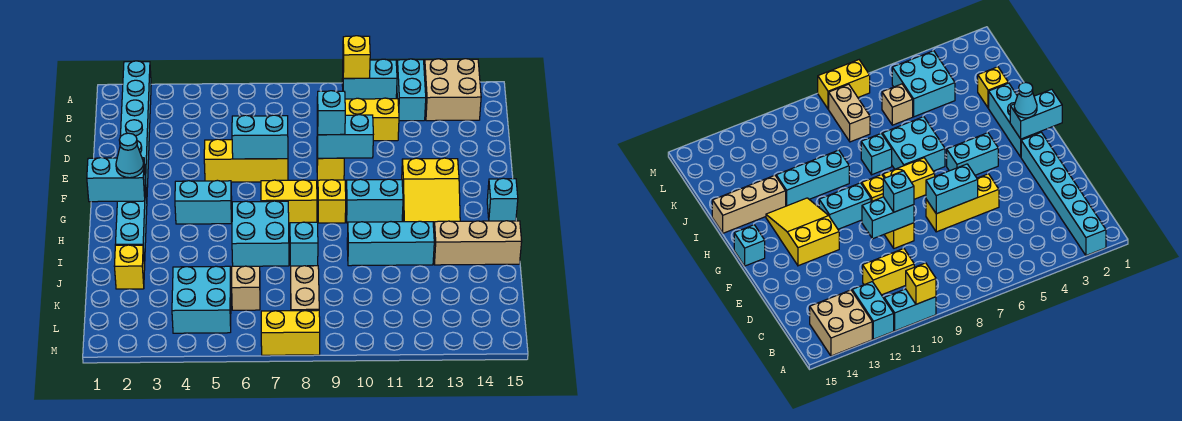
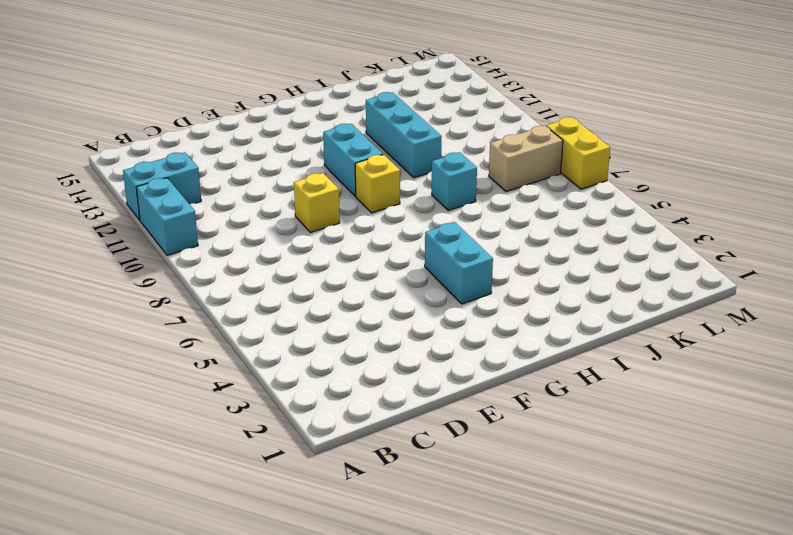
none -> cyan brick A2:F2 level 1
none -> tan brick A13:B14 level 1
none -> yellow brick C10:C11 level 1

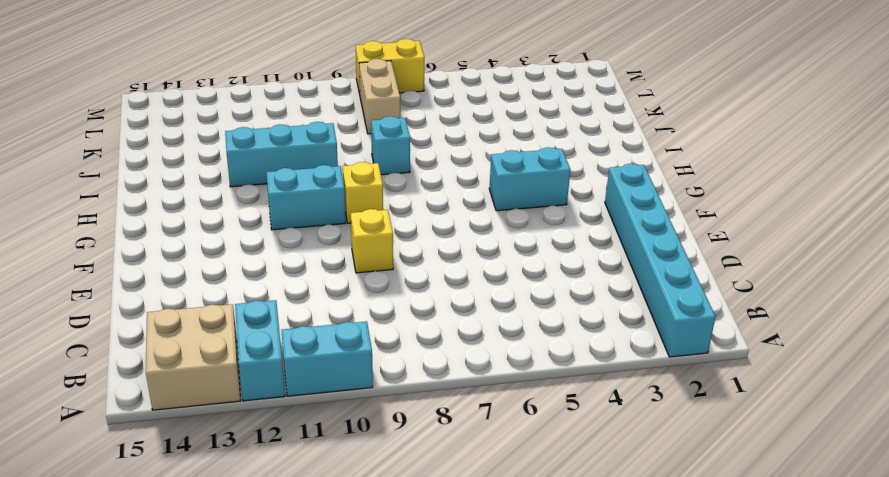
none -> yellow brick C10:C11 level 1
none -> yellow brick E5:E7 level 1
none -> yellow slope F12:H13 level 1 top F

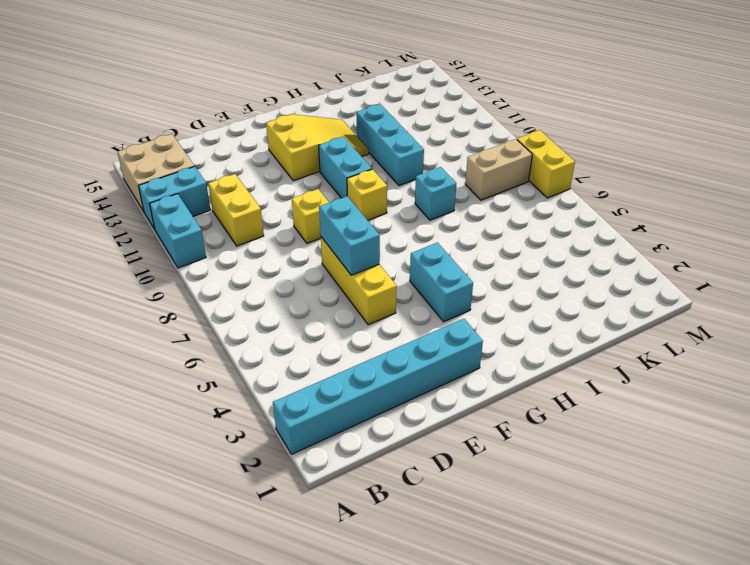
none -> cyan brick G2:I2 level 1
none -> yellow brick G7:G8 level 1
none -> cyan brick G15 level 1

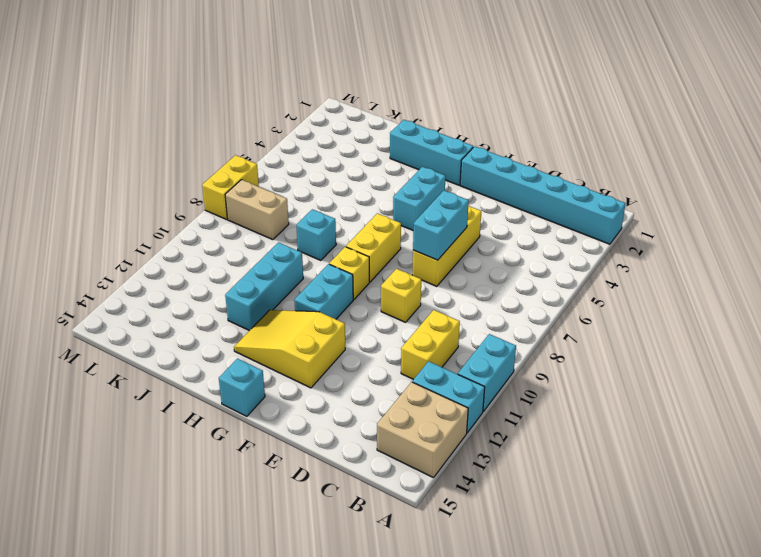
none -> cyan brick H6:I7 level 1
none -> tan brick I13:I15 level 1
none -> yellow brick J2 level 1

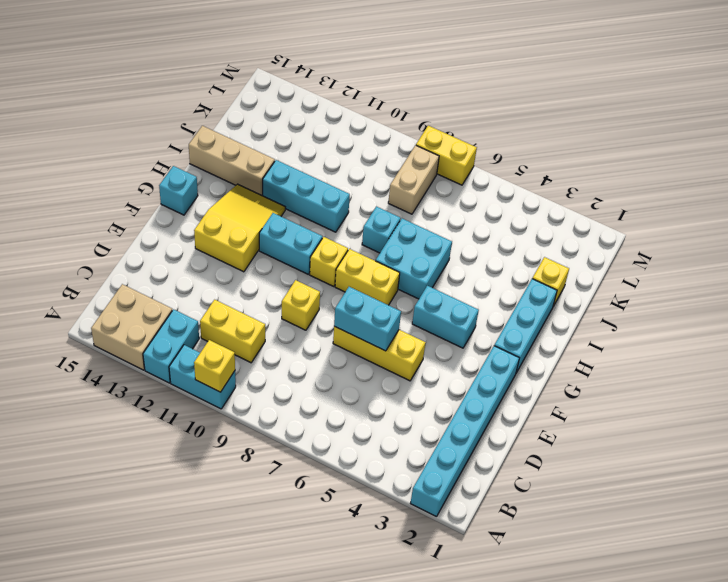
none -> cyan brick K4:L5 level 1
none -> tan brick K6 level 1
none -> cyan brick E9:E10 level 2

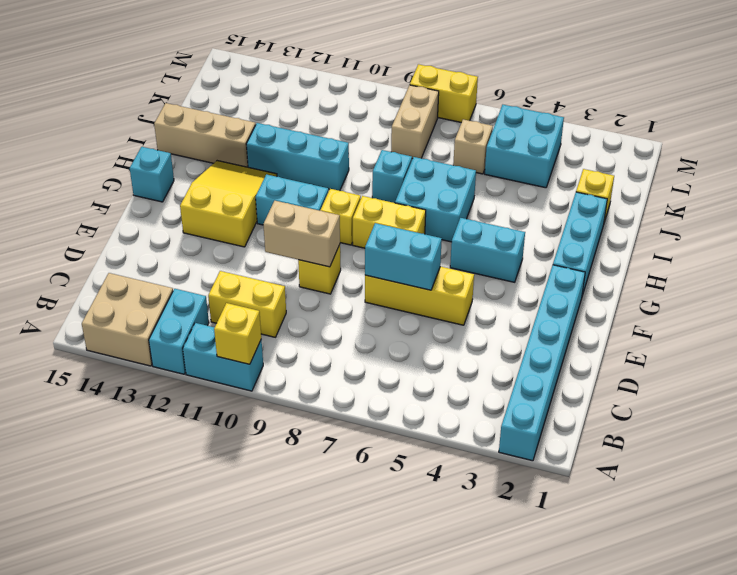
tan brick E9:E10 level 2 -> cyan brick E9:E10 level 2
none -> cyan brick G1:G2 level 2
none -> cyan brick E9 level 3
none -> cyan cone G2 level 3

